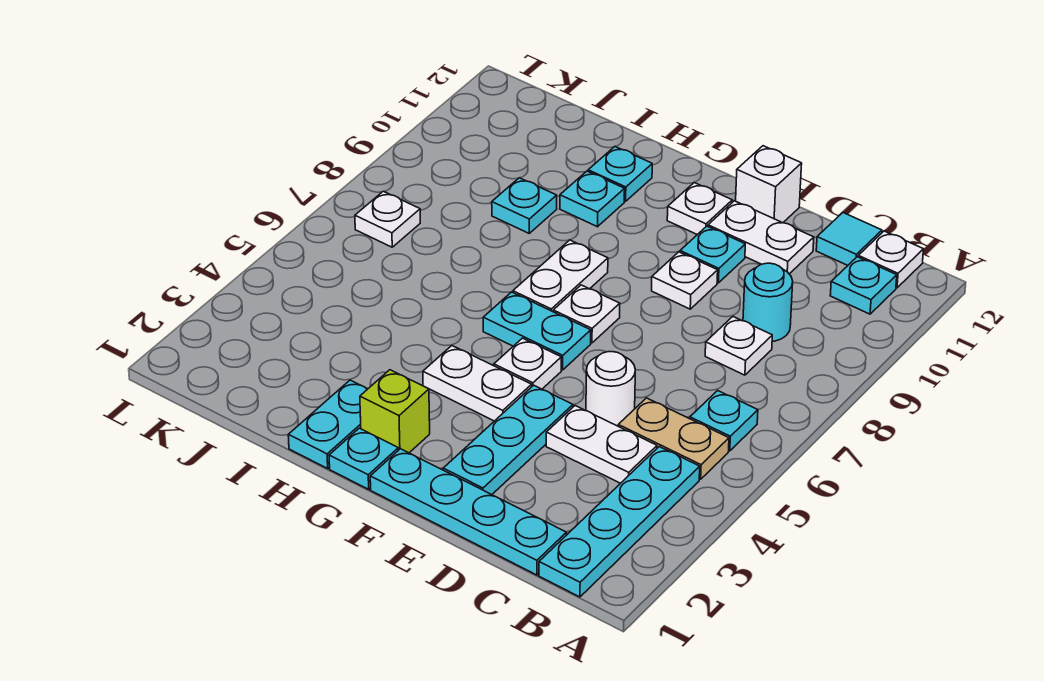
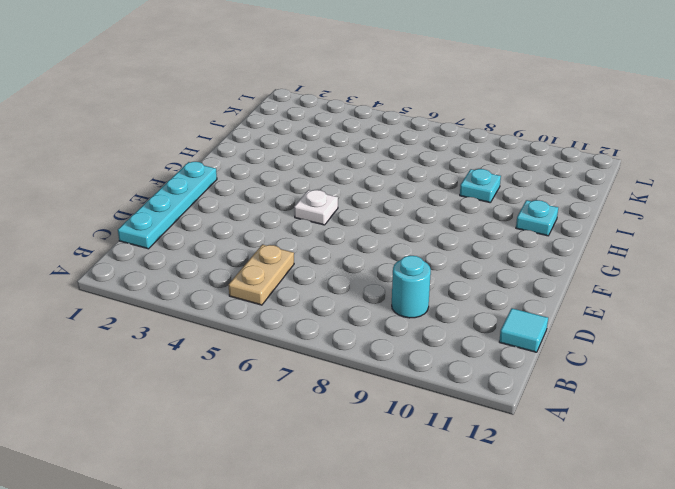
none -> cyan plate B1:B4 level 1
none -> cyan plate B6 level 1
none -> cyan plate B11 level 1

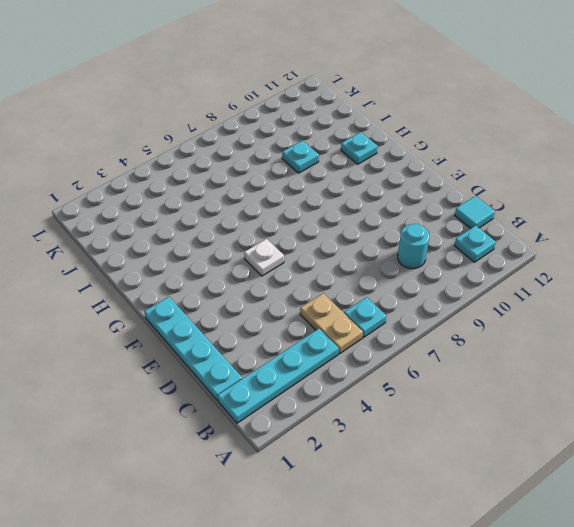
none -> white plate B12 level 1
none -> white plate C4:D4 level 1
none -> white plate C8 level 1

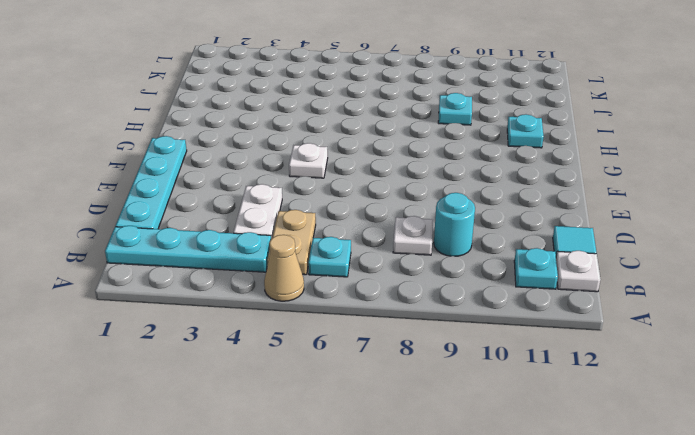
tan cone A5 level 1 -> none
none -> white round brick D5 level 1
none -> white plate D11:E11 level 1
none -> cyan plate E2:E4 level 1

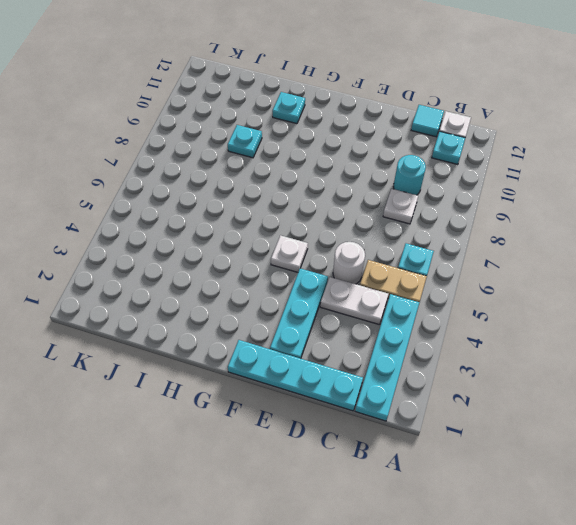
none -> white plate D11:E11 level 1
none -> white plate E9 level 1
none -> cyan plate E10 level 1

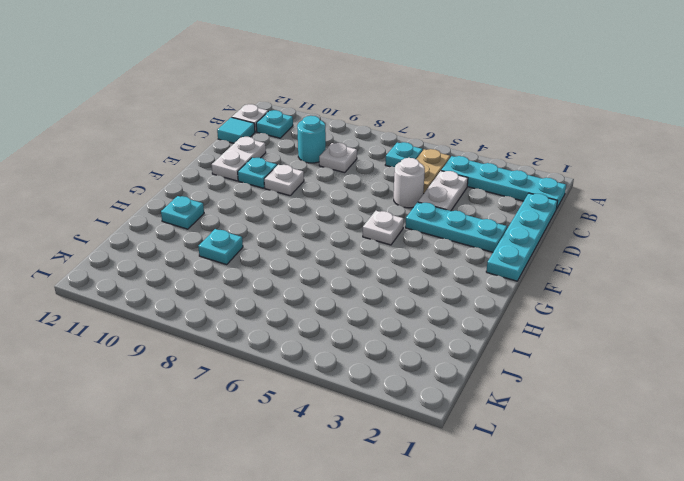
none -> white brick E12 level 1
none -> white plate F4:G4 level 1
none -> cyan plate F6:G6 level 1

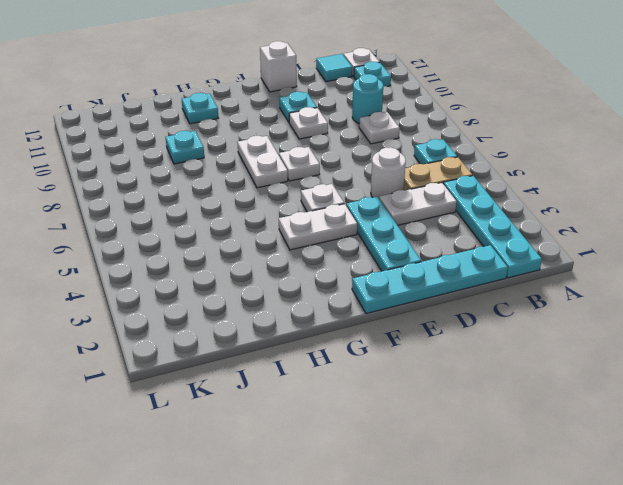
none -> white plate D11:E11 level 1
none -> cyan plate F6:G6 level 1
none -> white plate F11 level 1

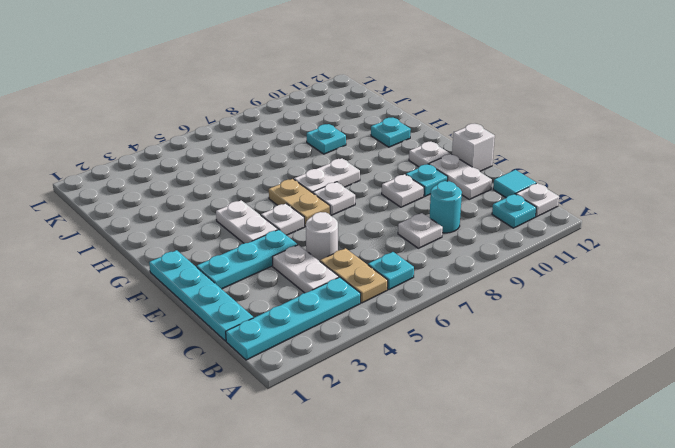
tan plate F6:G6 level 1 -> cyan plate F6:G6 level 1
none -> cyan plate G1 level 1
none -> lime brick G2 level 1
none -> cyan plate H1:H2 level 1

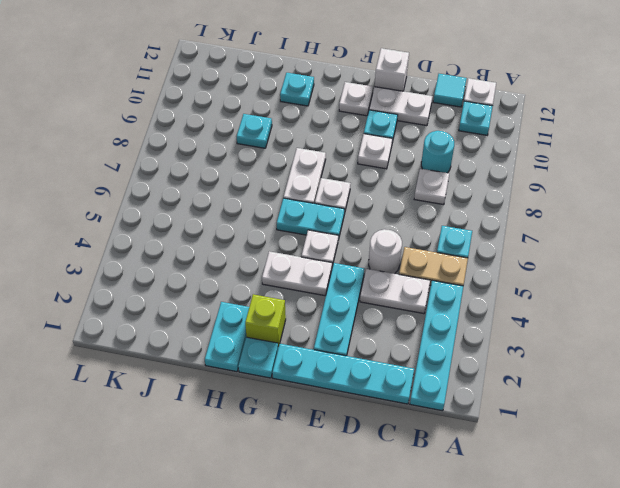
none -> cyan plate H10 level 1
none -> white plate K7 level 1

